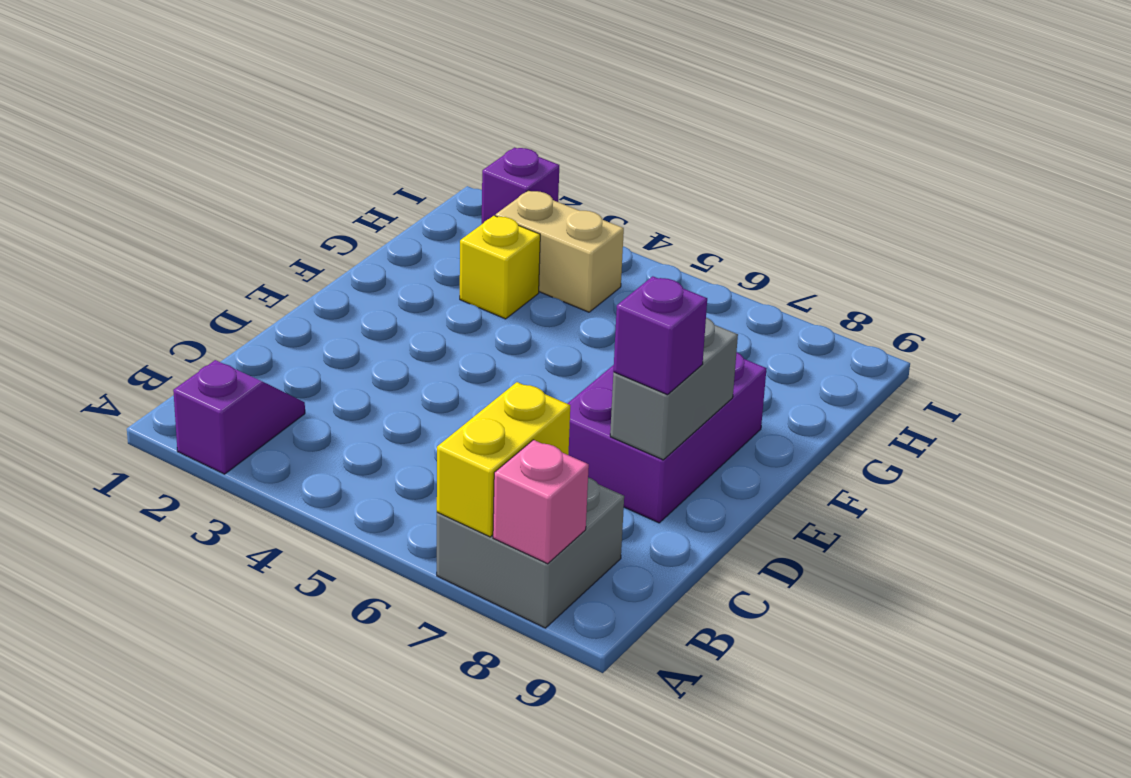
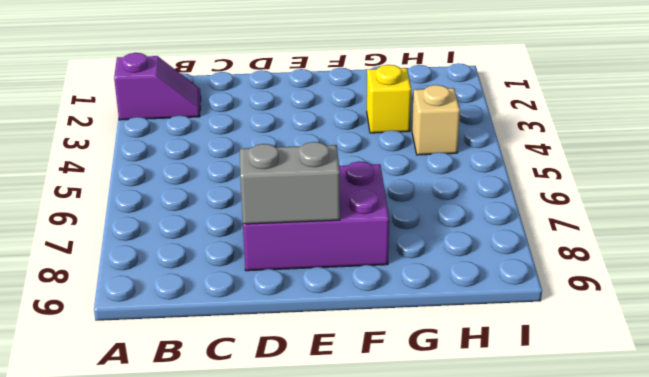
tan brick H4 level 1 -> tan brick H3:H4 level 1
none -> grey brick A7:B8 level 1
none -> purple brick I2 level 1

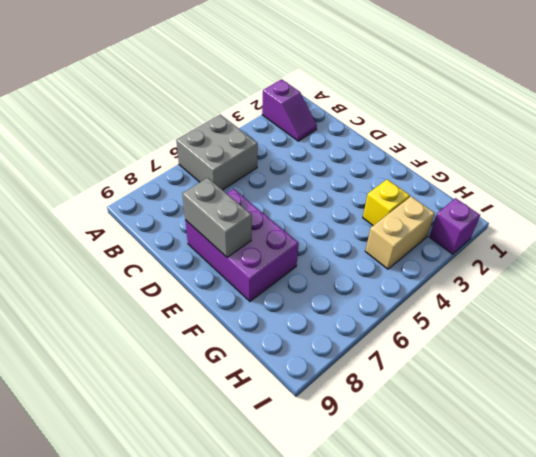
grey brick A5:B6 level 1 -> grey brick A7:B8 level 1
none -> yellow brick A7:B7 level 2
none -> pink brick A8 level 2

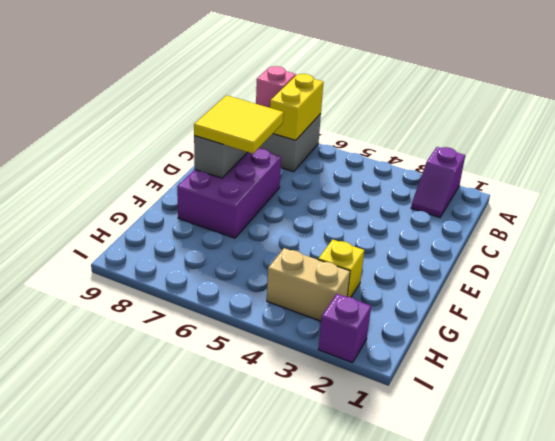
yellow tile D7:E8 level 3 -> purple brick D8 level 3

